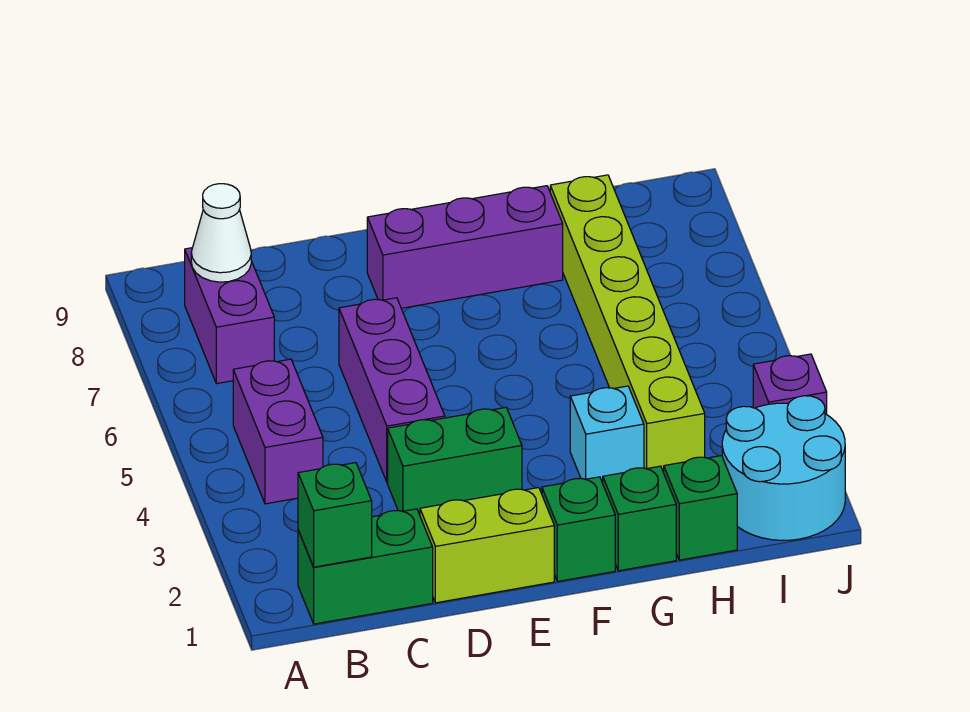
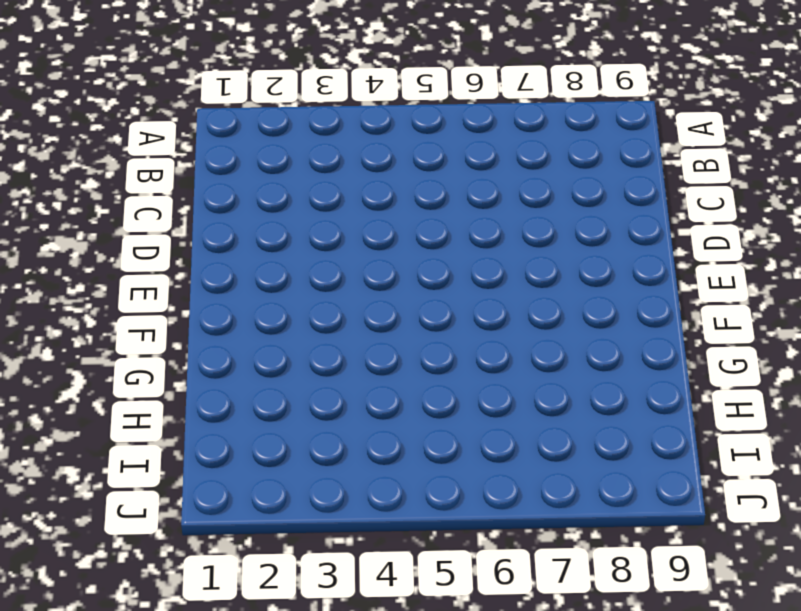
none -> green brick B1:C1 level 1
none -> purple brick B4:B5 level 1
none -> purple brick B7:B8 level 1

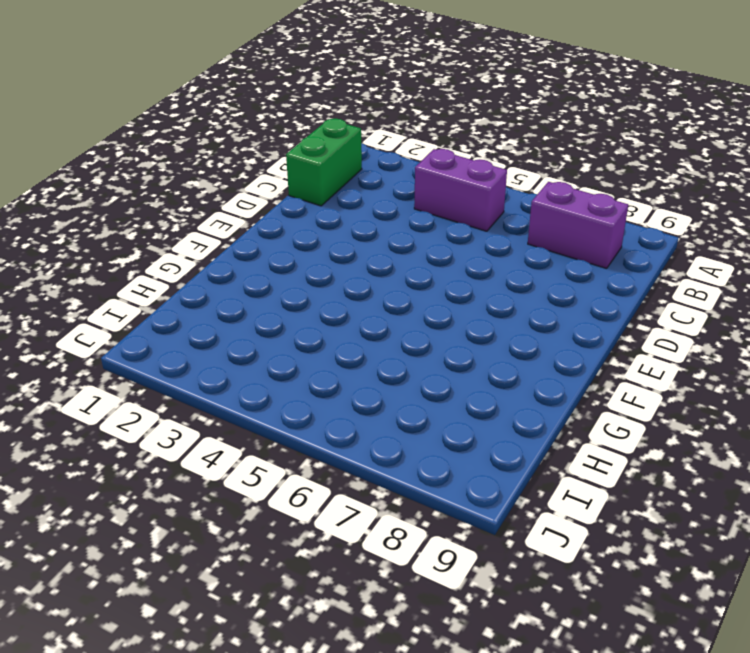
none -> lime brick D1:E1 level 1
none -> green brick D3:E3 level 1
none -> purple brick D4:D6 level 1

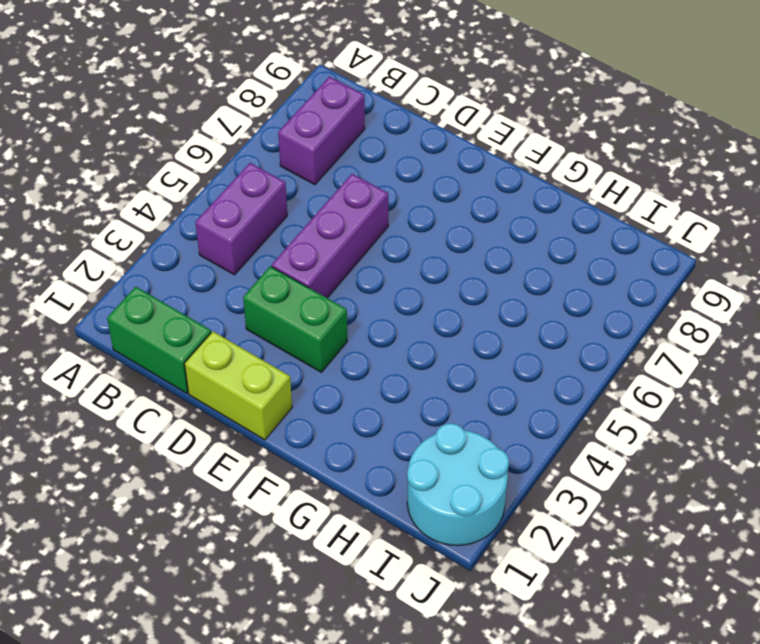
none -> purple brick E8:G8 level 1
none -> green brick F1 level 1
none -> green brick G1 level 1

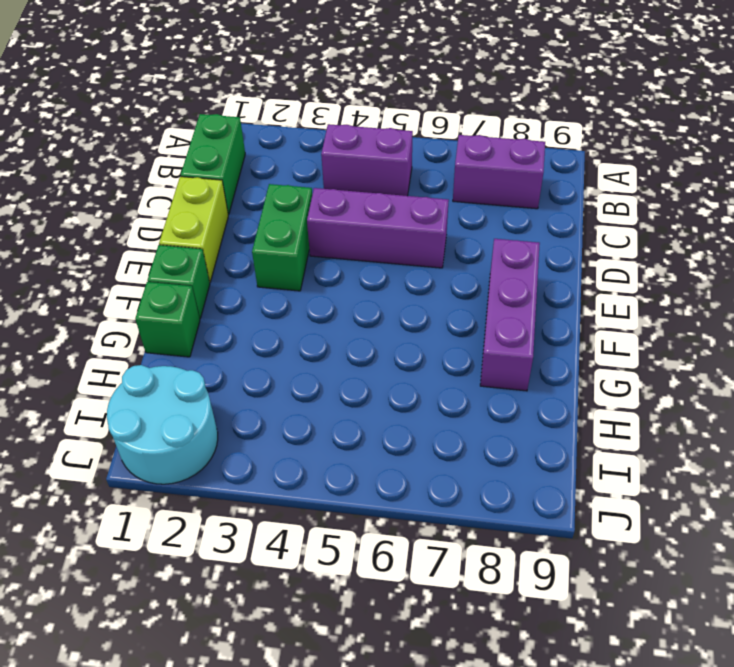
none -> cyan brick G3 level 1
none -> green brick H1 level 1
none -> lime brick H3:H8 level 1

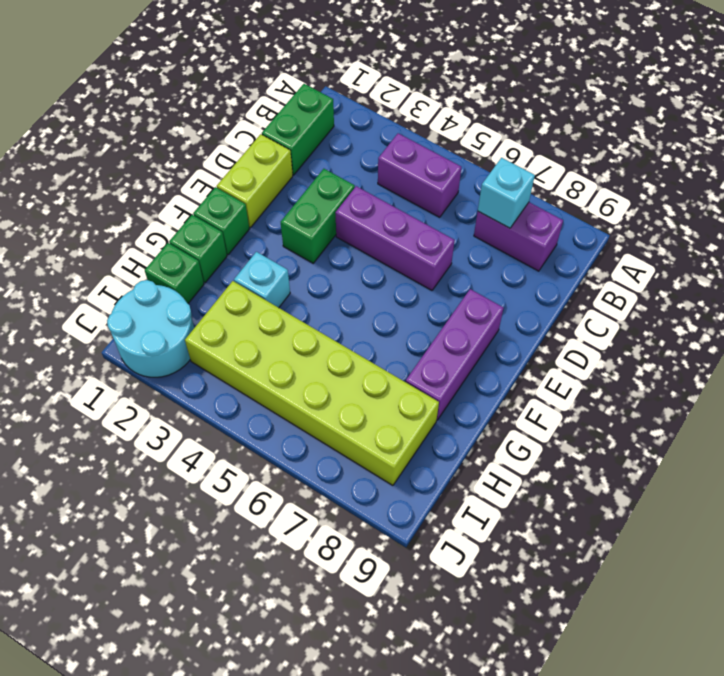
cyan brick B7 level 2 -> none
lime brick H3:I8 level 1 -> lime brick H3:H8 level 1
none -> purple brick J3 level 1
none -> green brick B1 level 2
none -> white cone B8 level 2

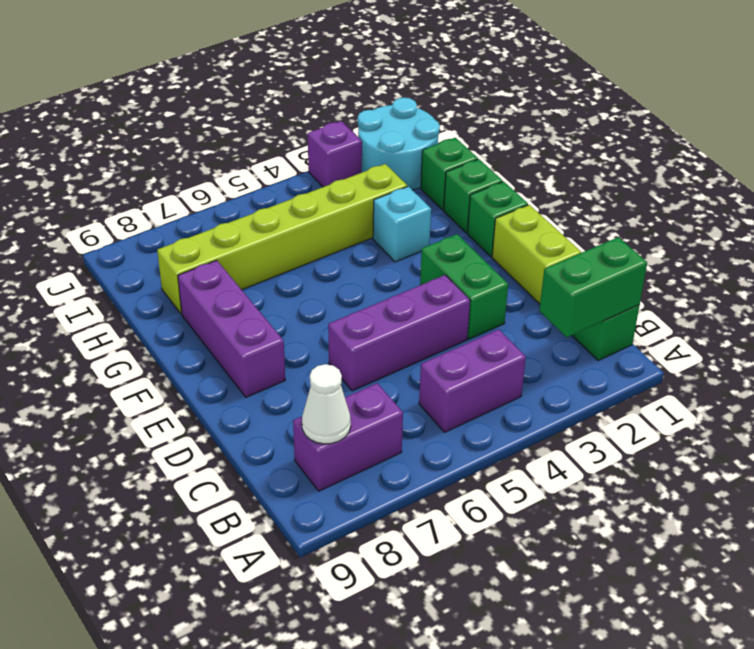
green brick B1:B2 level 2 -> green brick B1 level 2

